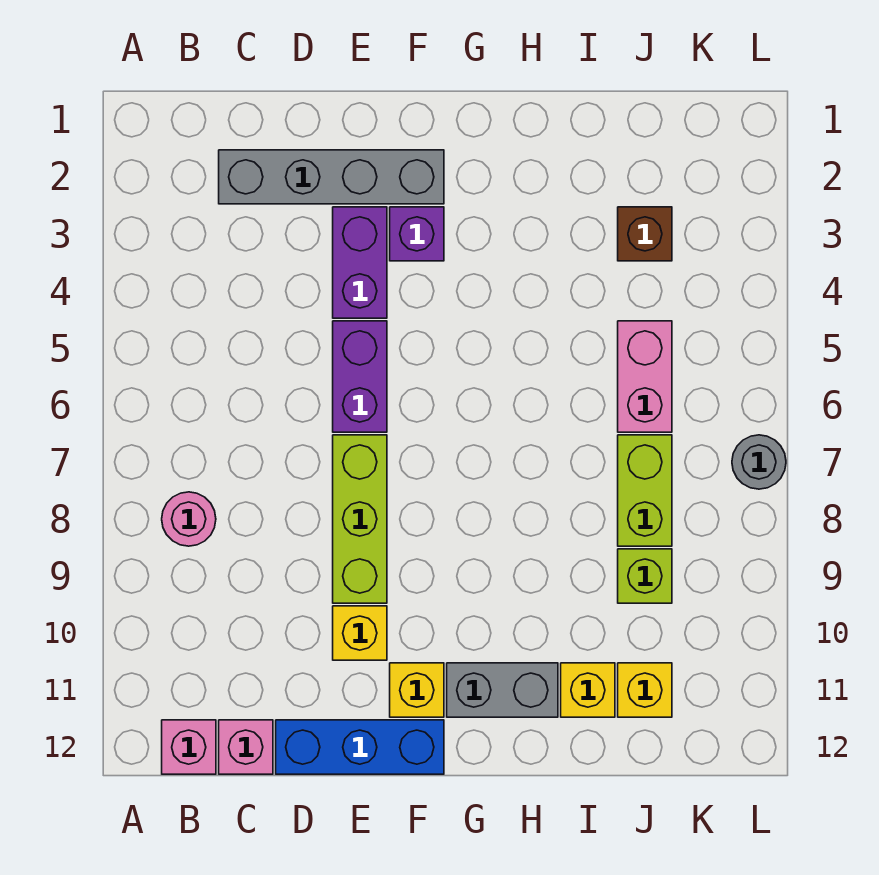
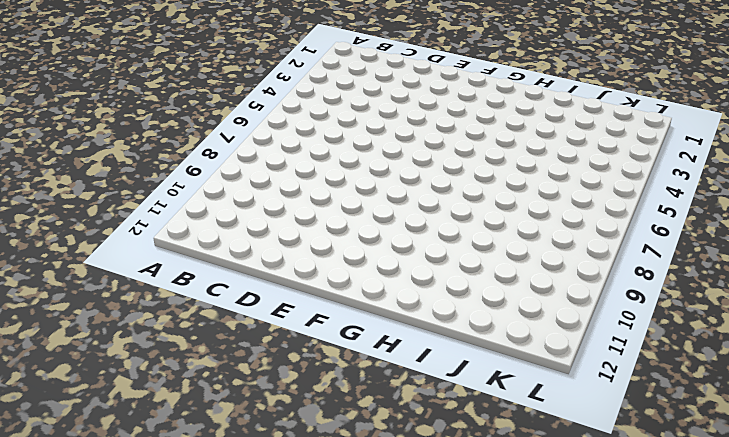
none -> pink round brick B8 level 1
none -> pink brick B12 level 1
none -> grey brick C2:F2 level 1

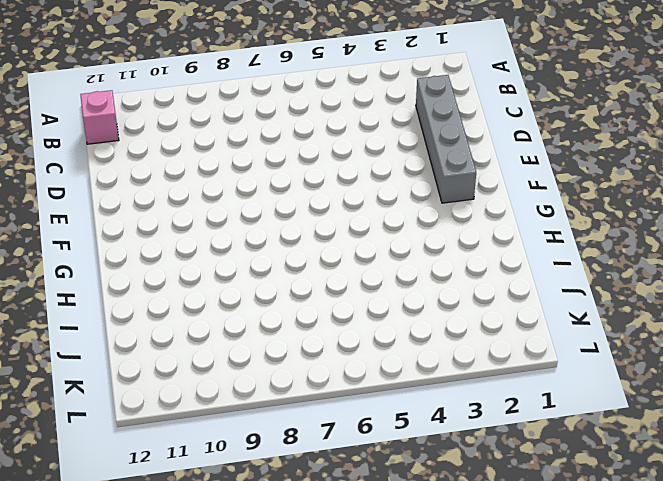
none -> pink round brick B8 level 1
none -> pink brick C12 level 1
none -> blue brick D12:F12 level 1

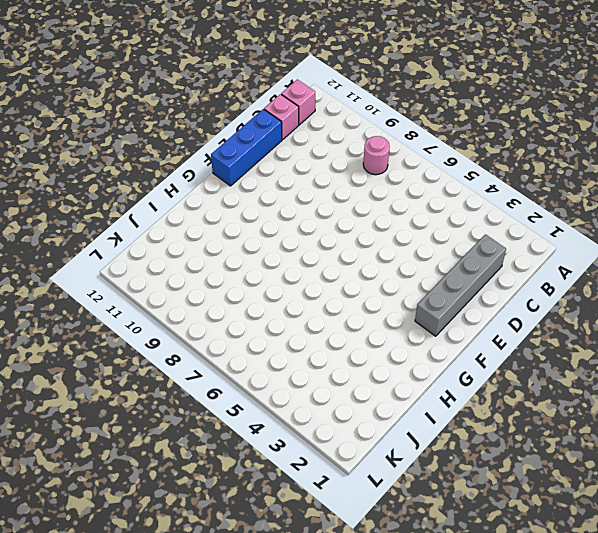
none -> purple brick E3:E4 level 1
none -> purple brick E5:E6 level 1
none -> lime brick E7:E9 level 1

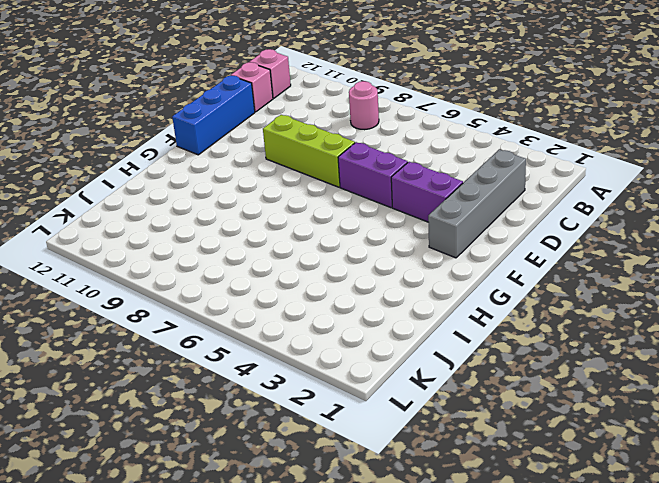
none -> yellow brick E10 level 1
none -> purple brick F3 level 1
none -> yellow brick F11 level 1

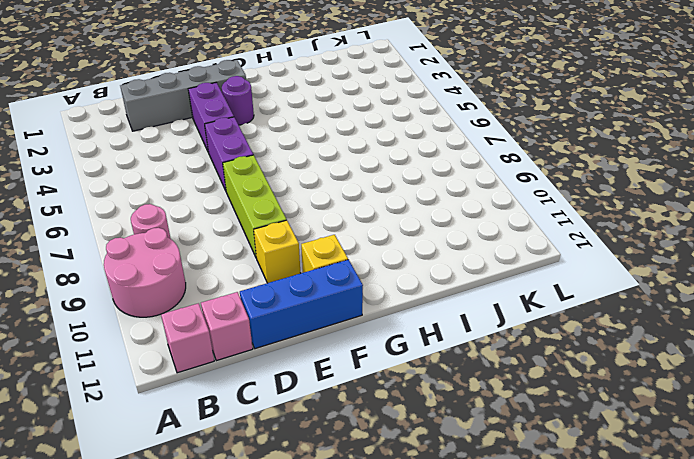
pink round brick A9:B10 level 1 -> none
purple round brick F3 level 1 -> purple brick F3 level 1
none -> grey brick G11:H11 level 1
none -> yellow brick I11 level 1
none -> brown brick J3 level 1

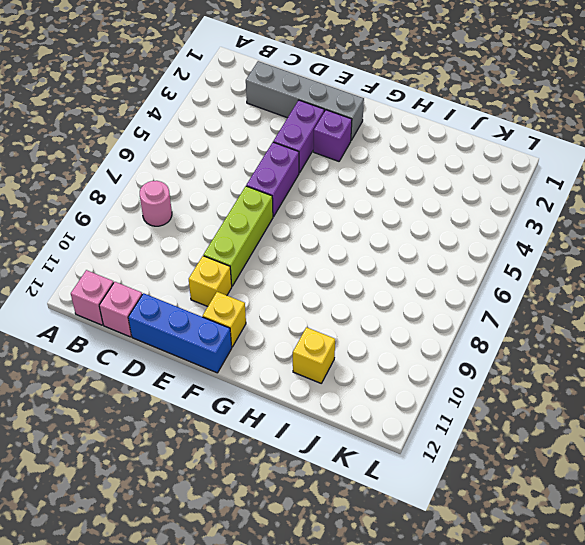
none -> grey brick G11:H11 level 1
none -> brown brick J3 level 1
none -> pink brick J5:J6 level 1

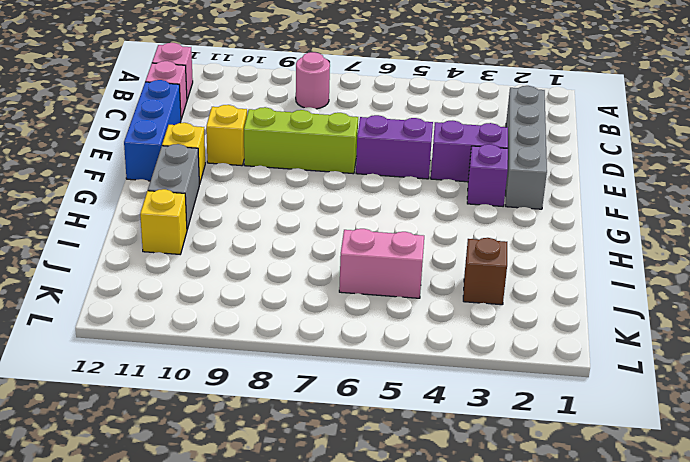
none -> lime brick J7:J8 level 1
none -> lime brick J9 level 1
none -> yellow brick J11 level 1

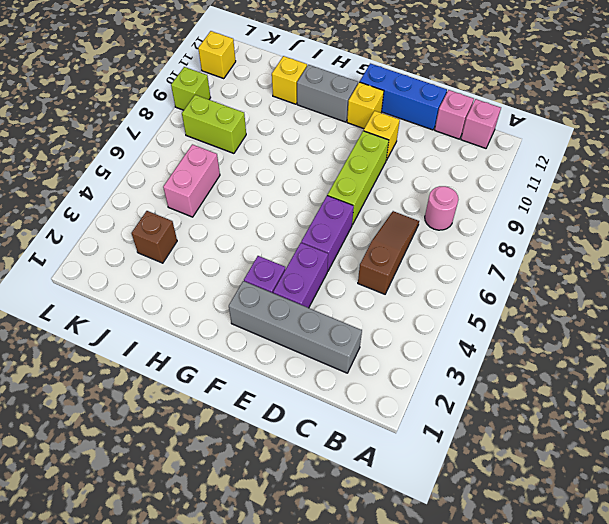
brown slope C5:C7 level 1 top 5 -> none
lime brick J8:K8 level 1 -> lime brick J7:J8 level 1
lime brick L9 level 1 -> lime brick J9 level 1
yellow brick L11 level 1 -> yellow brick J11 level 1
none -> grey round brick L7 level 1

